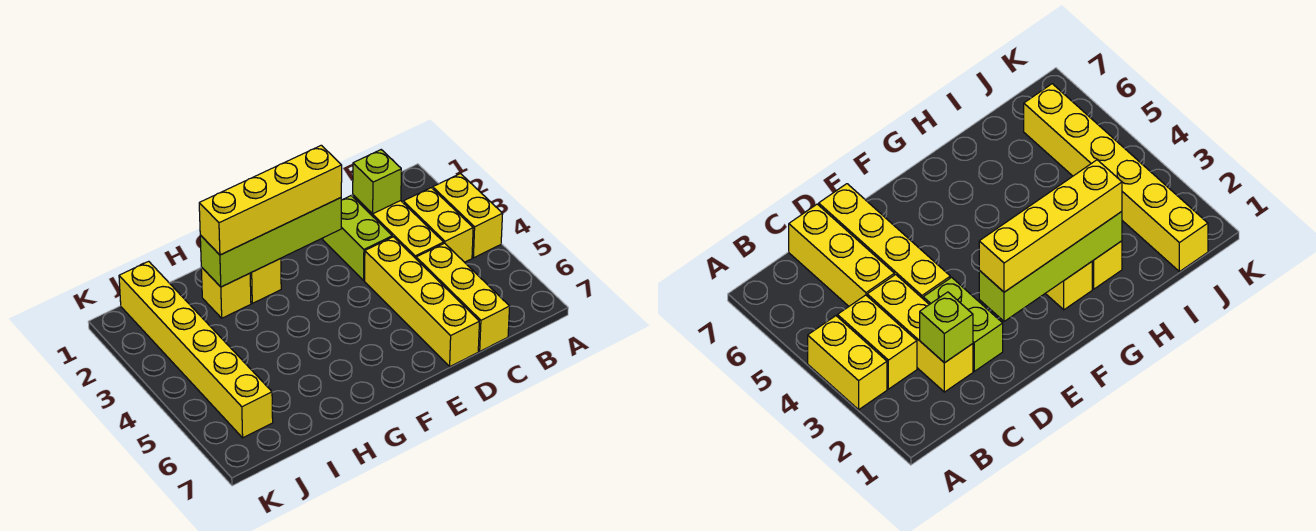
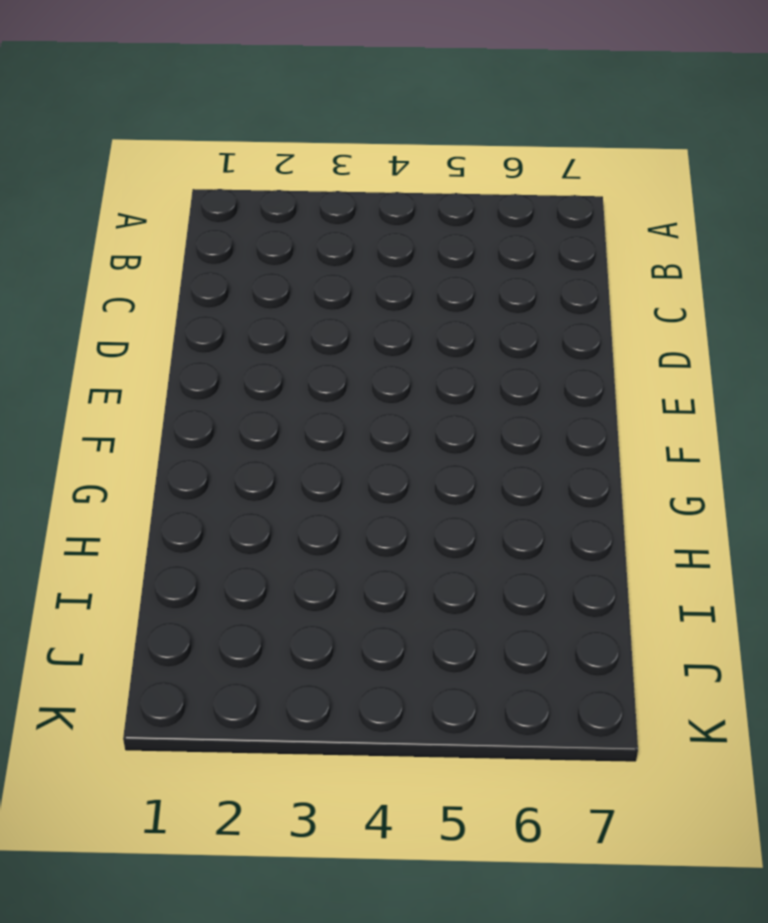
none -> yellow brick A3:A4 level 1
none -> yellow brick B3:B4 level 1
none -> yellow brick C2:C4 level 1

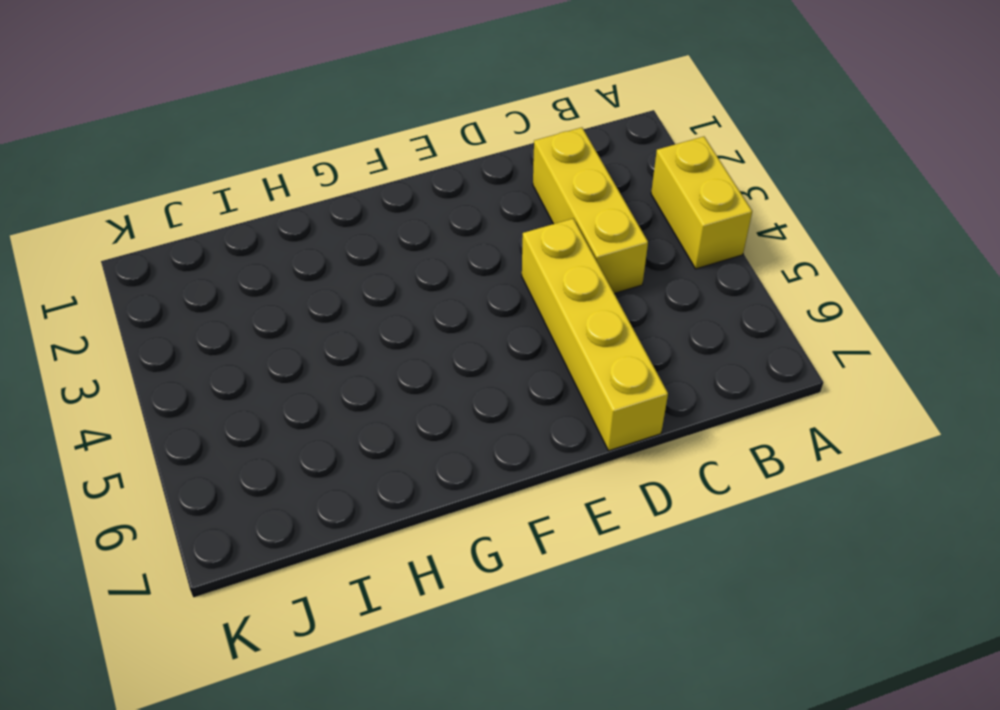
none -> yellow brick B3:B4 level 1
none -> yellow brick C5:C7 level 1
none -> lime brick D2:D3 level 1

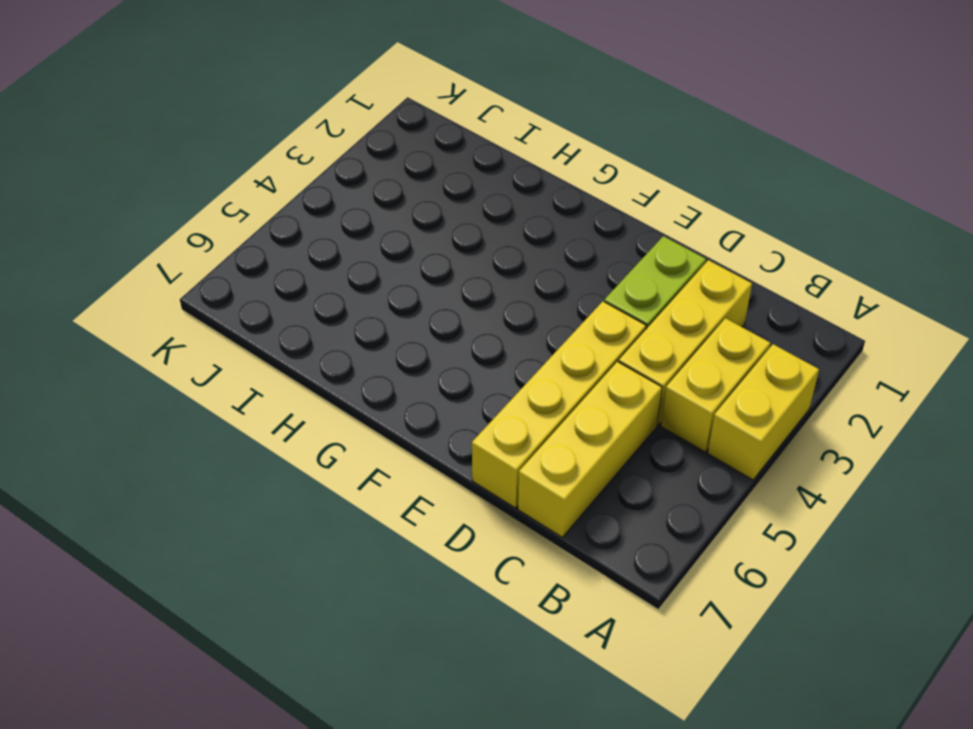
none -> yellow brick G2 level 1
none -> yellow brick H2 level 1
none -> yellow brick J1:J6 level 1

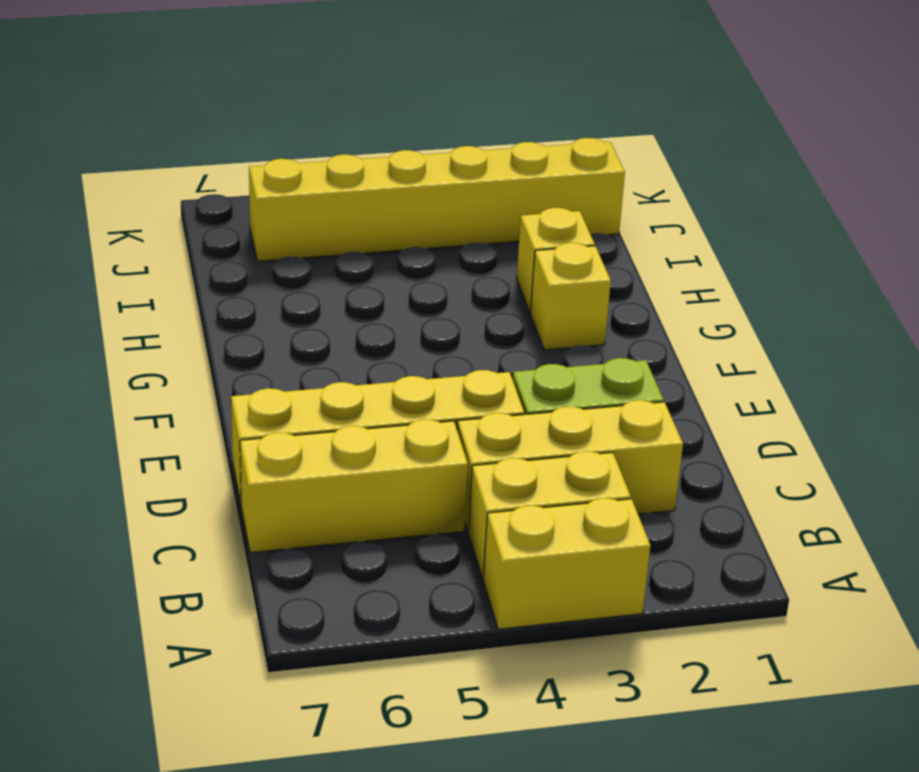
none -> lime brick C2 level 2
none -> lime brick E2:H2 level 2
none -> yellow brick E2:H2 level 3

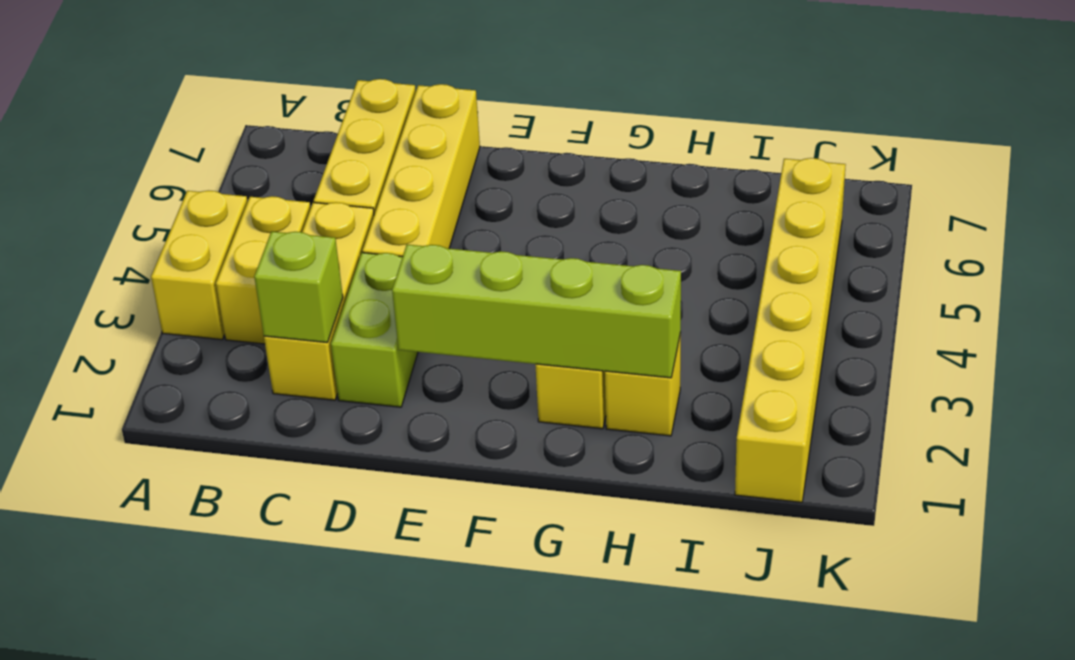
none -> yellow brick E2:H2 level 3

